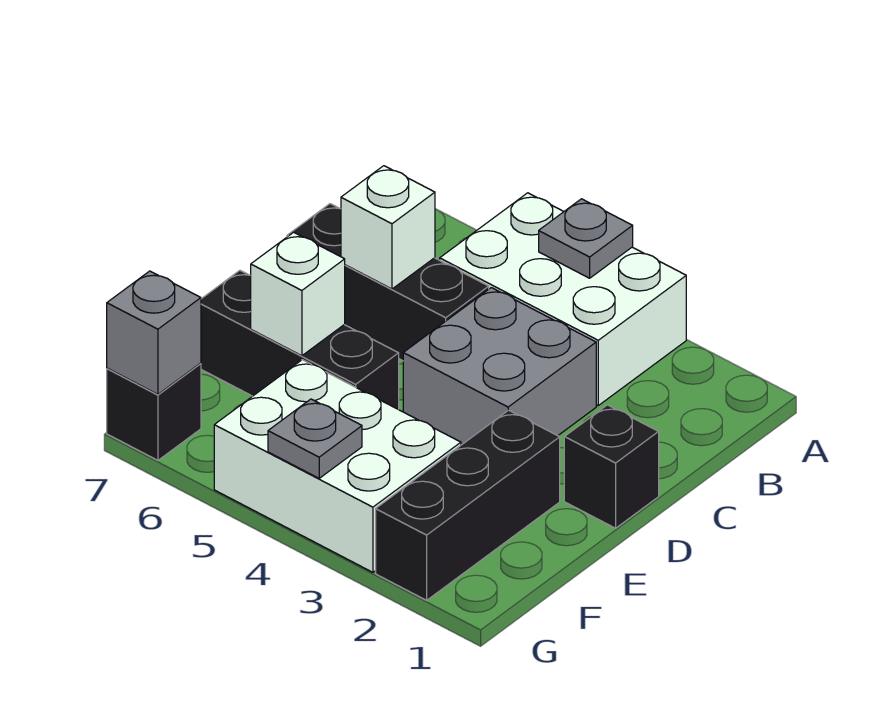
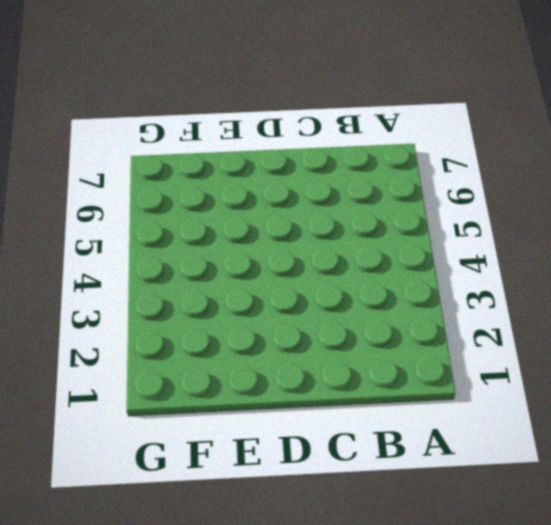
none -> white brick A3:B5 level 1
none -> grey brick C3:D4 level 1
none -> black brick C5:C7 level 1

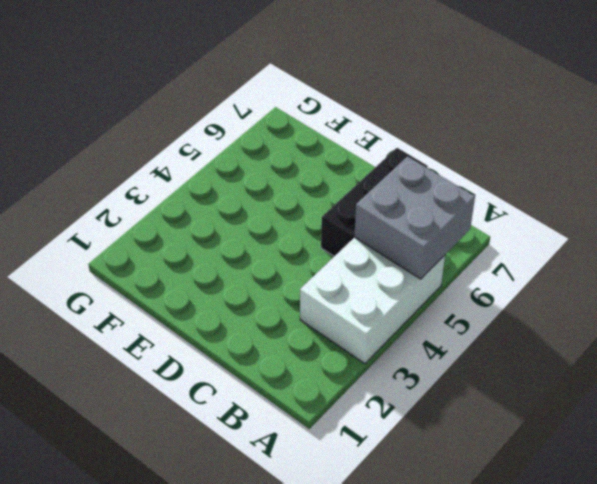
grey brick A5:B6 level 2 -> grey brick C3:D4 level 1
none -> black brick D1 level 1
none -> black brick E2:G2 level 1
none -> black brick E5:E7 level 1

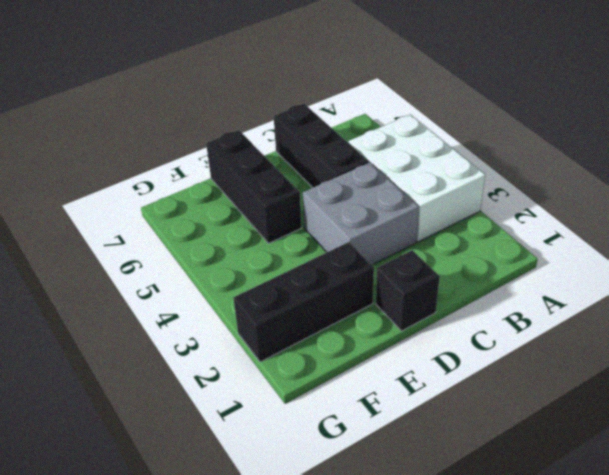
none -> white brick F3:G5 level 1
none -> black brick G7 level 1
none -> grey plate A4 level 2

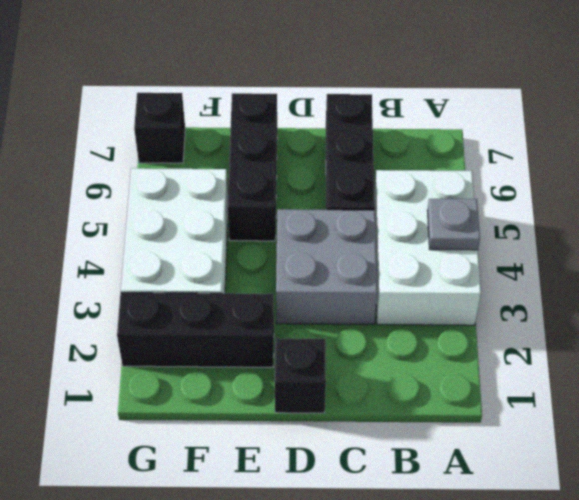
none -> white brick C6 level 2
none -> white brick E6 level 2
none -> grey plate G4 level 2

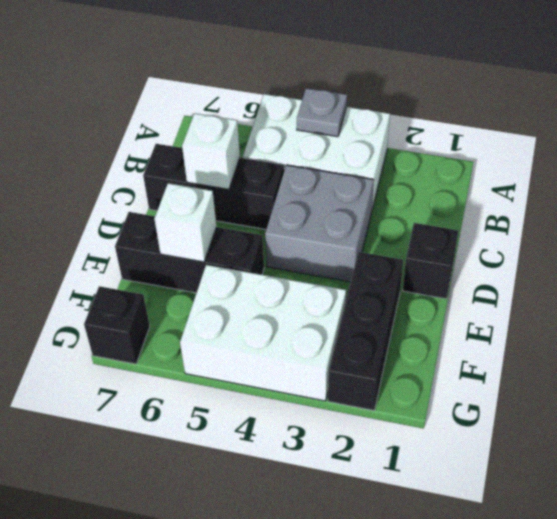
none -> grey plate G4 level 2
none -> grey brick G7 level 2

